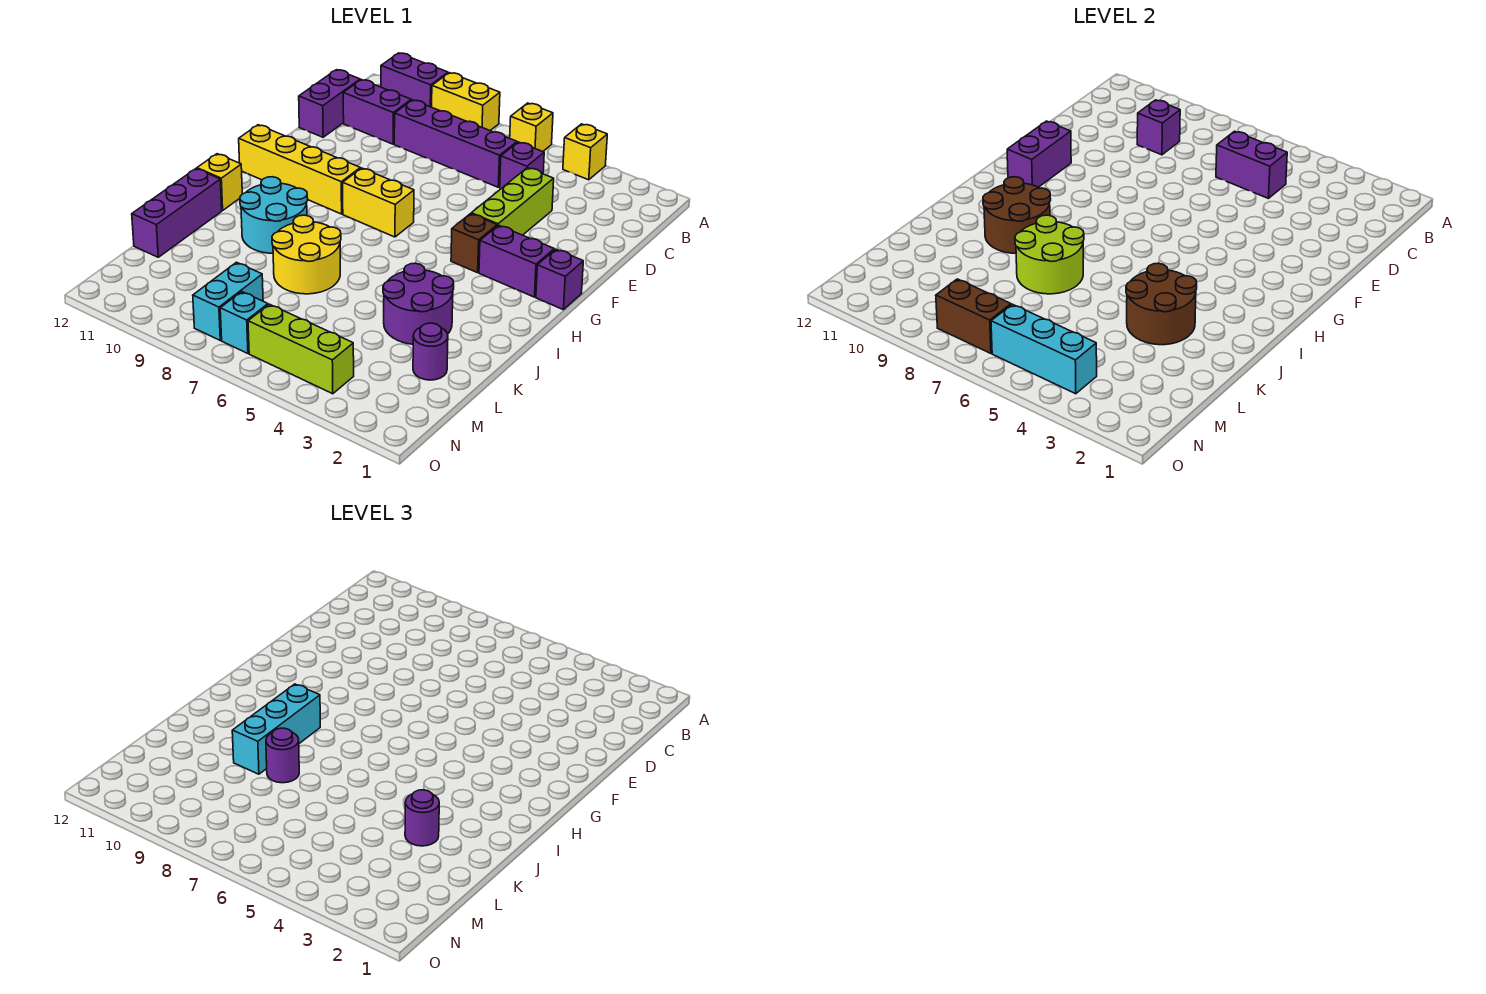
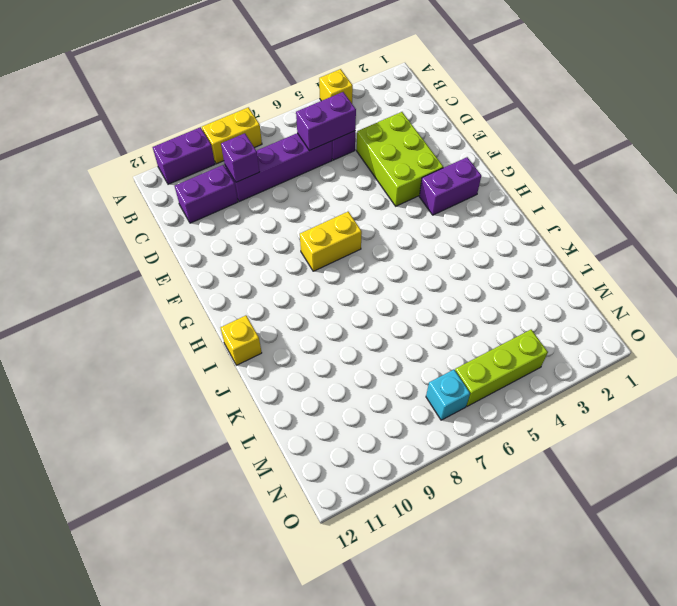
lime brick D3:F4 level 1 -> lime brick D4:F4 level 1
none -> yellow brick A6 level 1
none -> purple brick C12:D12 level 1
none -> purple brick G1 level 1
none -> brown brick G4 level 1

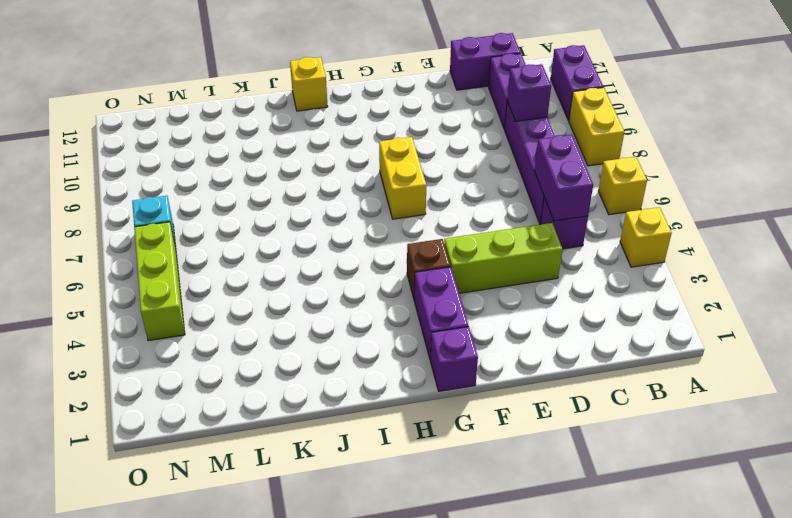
none -> yellow brick G9:G12 level 1
none -> cyan round brick I9:J10 level 1
none -> purple round brick J3:K4 level 1
none -> yellow round brick J7:K8 level 1

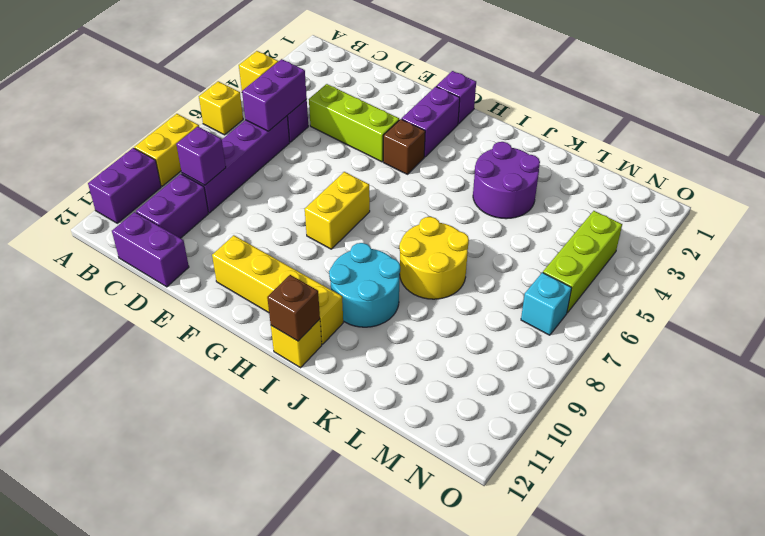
yellow brick F11:I11 level 1 -> yellow brick G9:G12 level 1
brown brick I12 level 2 -> none
none -> purple brick J12:L12 level 1
none -> purple round brick L2 level 1
none -> cyan brick M8:N8 level 1
none -> purple brick F11:G11 level 2

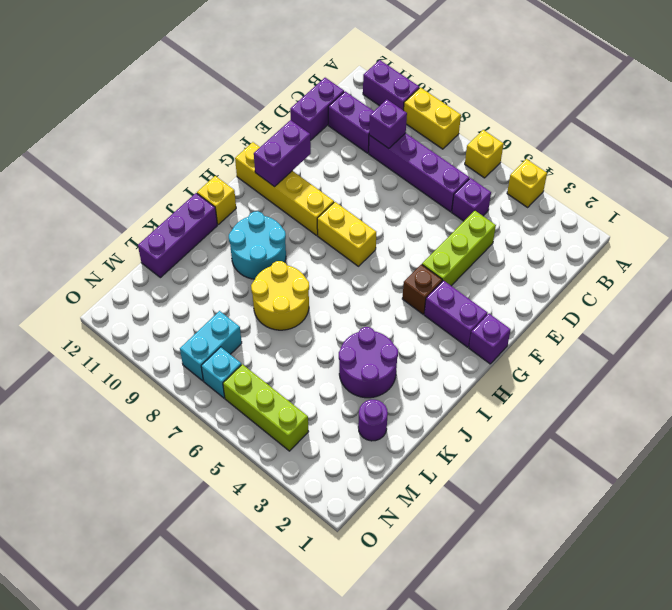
none -> purple brick C5:C6 level 2
none -> brown round brick I9:J10 level 2
none -> brown round brick J3:K4 level 2
none -> lime round brick J7:K8 level 2

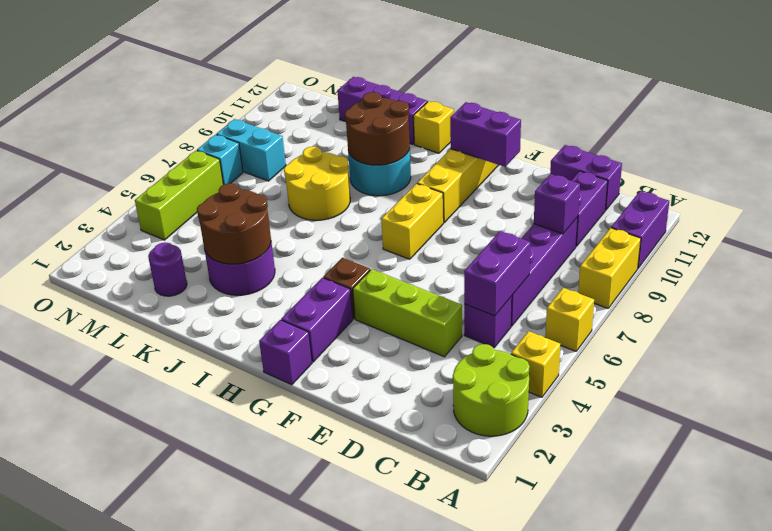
lime round brick A2:B3 level 1 -> lime round brick J7:K8 level 2
none -> cyan brick N4:N6 level 2
none -> brown brick N7:N8 level 2
none -> cyan brick I9:K9 level 3
none -> purple round brick K3 level 3

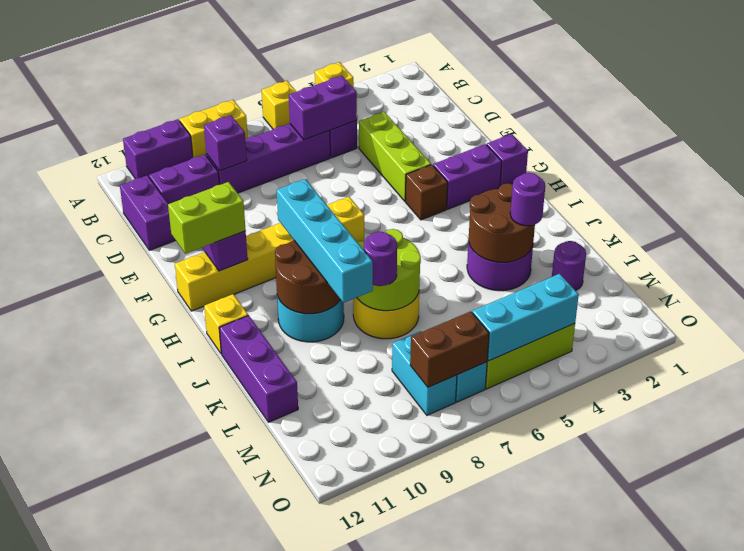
lime brick G11:G12 level 3 -> none
cyan brick H9:K9 level 3 -> cyan brick I9:K9 level 3

